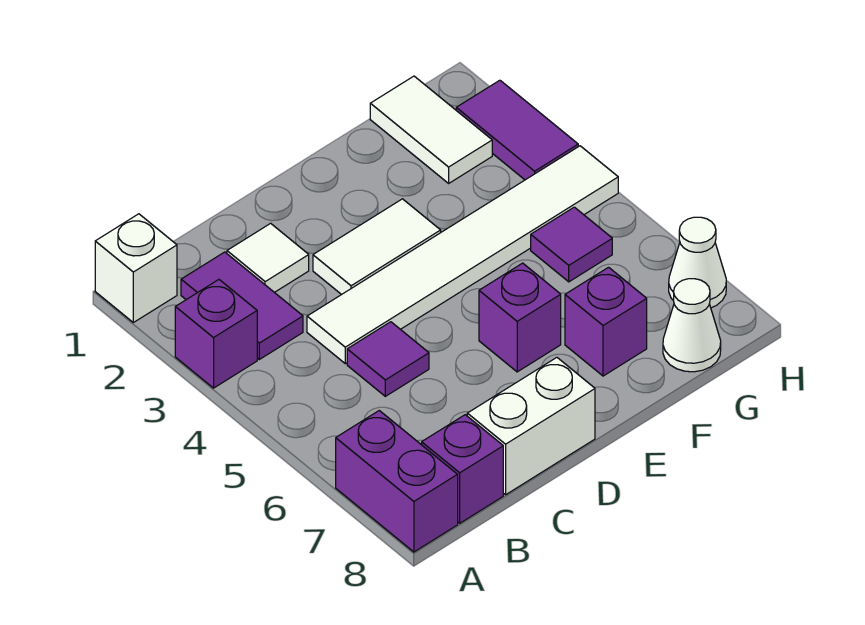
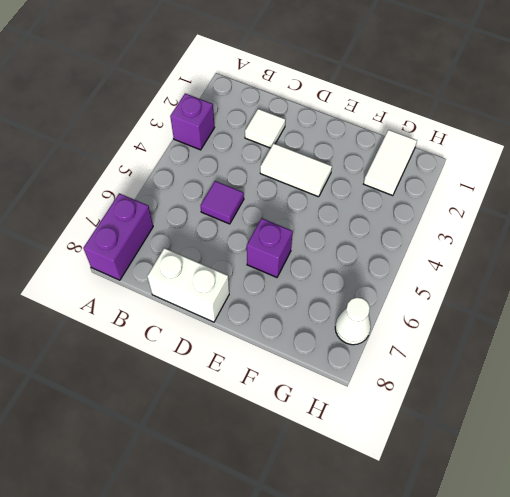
none -> white brick A1 level 1
none -> purple tile B2:B3 level 1
none -> purple brick B8 level 1

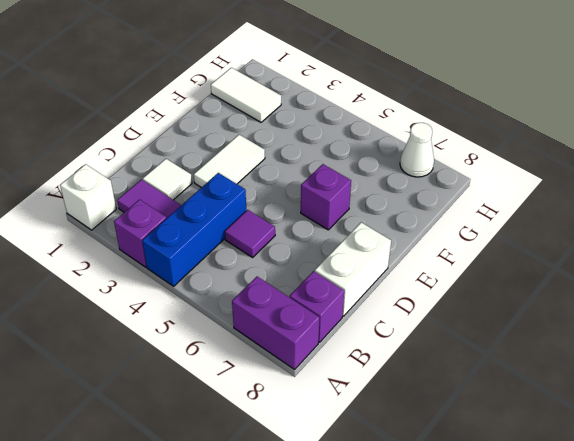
blue brick A4:C4 level 1 -> white tile C4:H4 level 1
none -> purple brick F7 level 1
none -> purple tile G5 level 1
none -> white cone G8 level 1

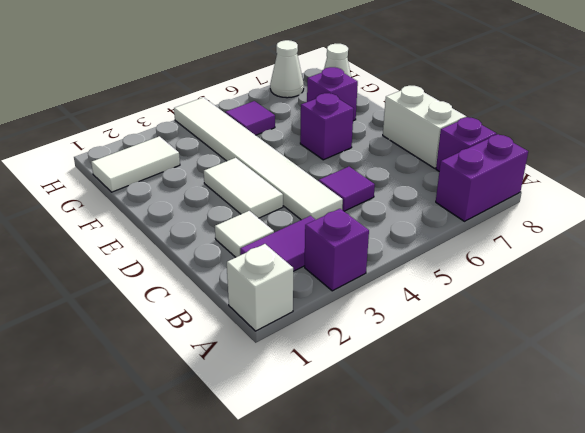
none -> purple tile H2:H3 level 1

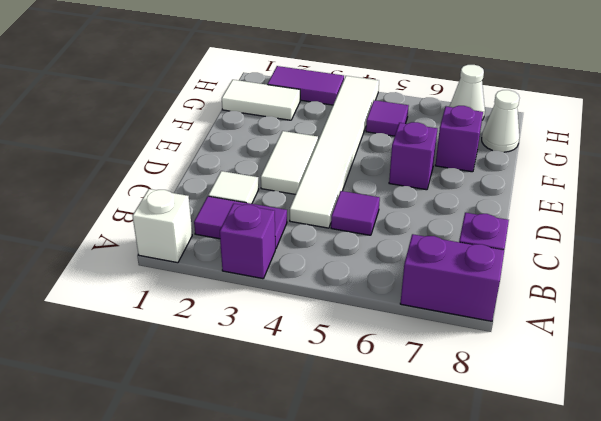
none -> white brick C8:D8 level 1

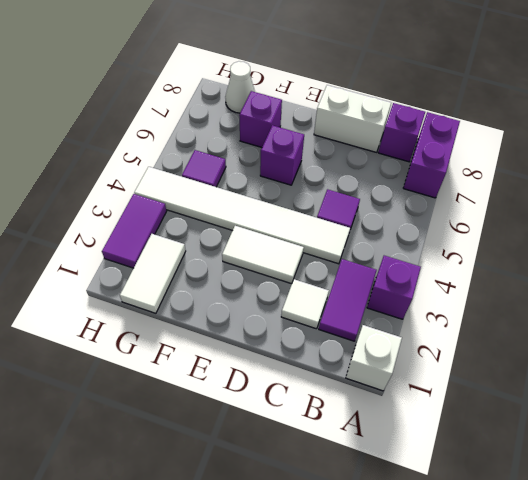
none -> white cone H7 level 1

